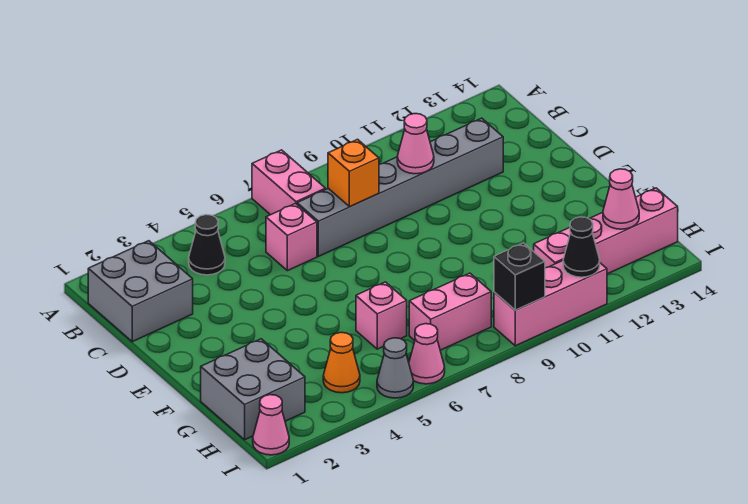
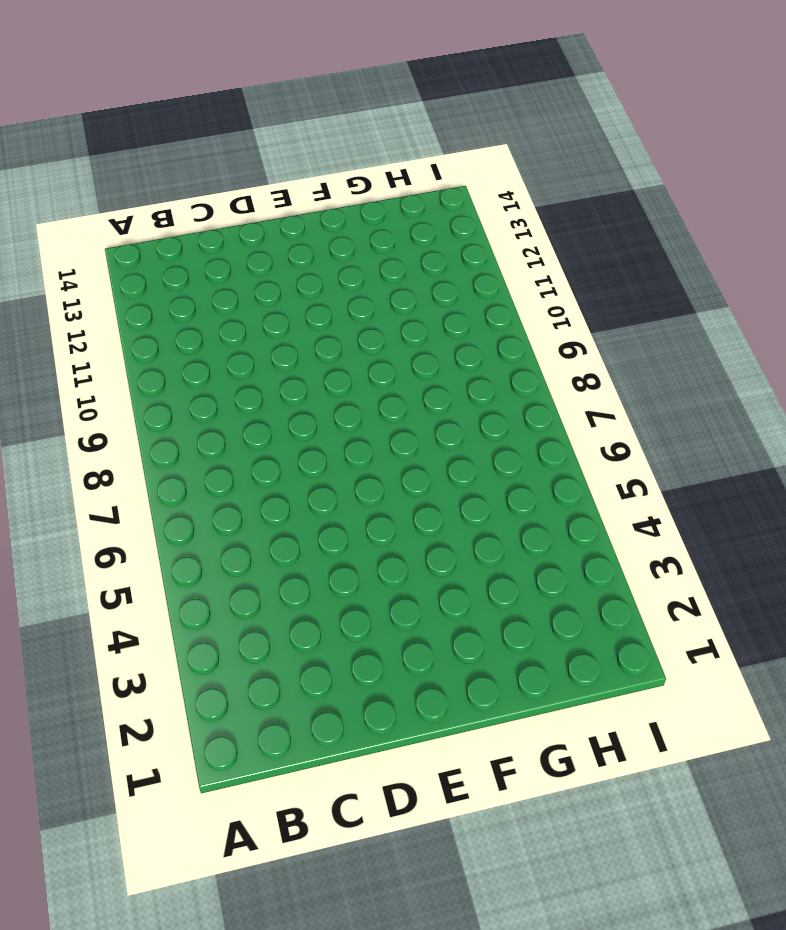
none -> pink brick A7:B7 level 1
none -> grey brick B1:C2 level 1
none -> black cone B4 level 1

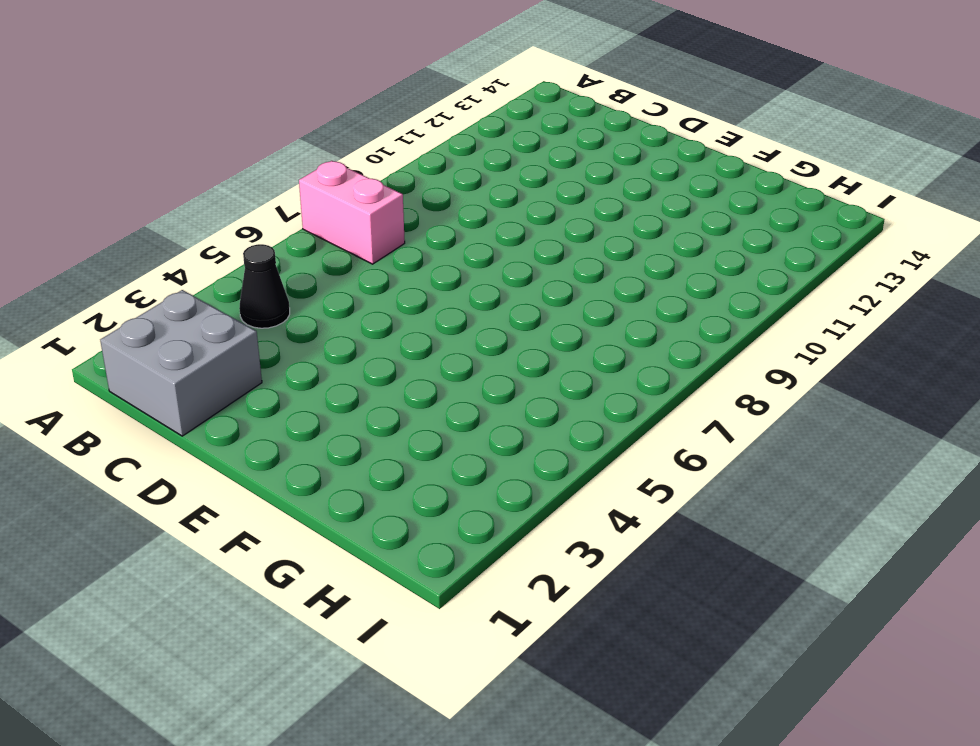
none -> pink brick C6 level 1
none -> grey brick C7:C12 level 1
none -> grey brick G1:H2 level 1

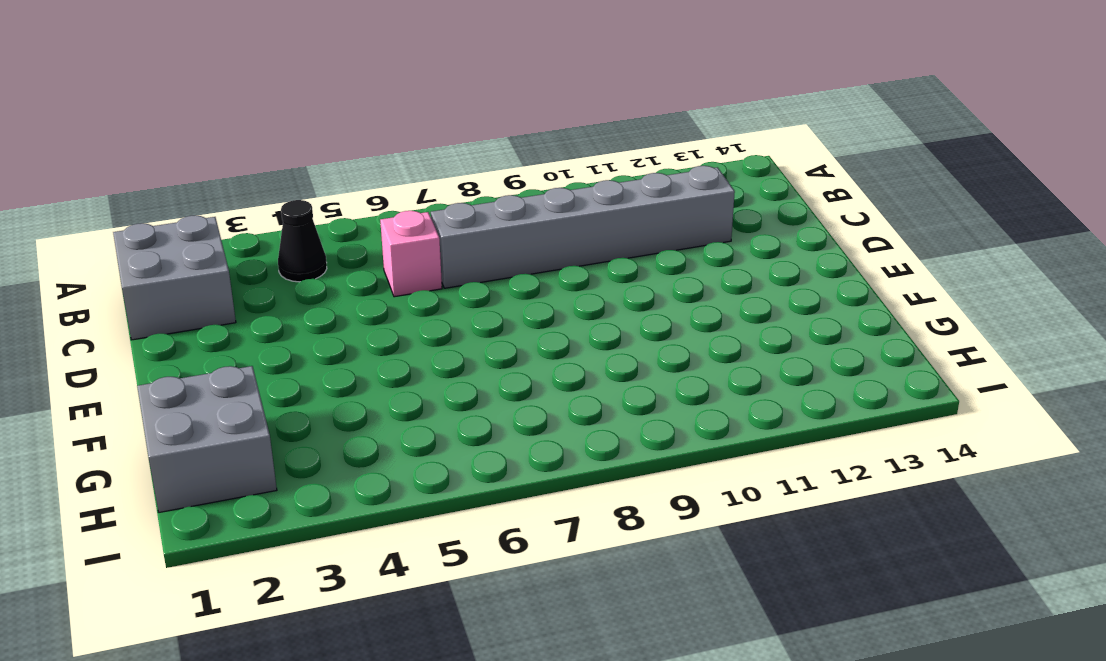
none -> pink brick A7:B7 level 1
none -> pink brick G6 level 1
none -> orange cone H4 level 1

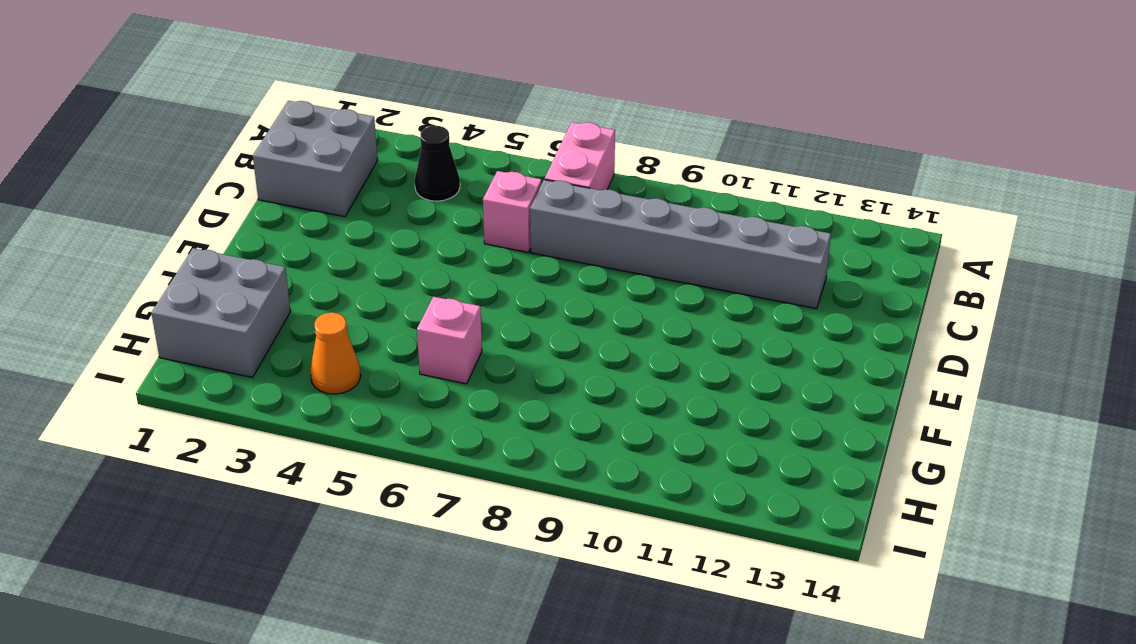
none -> pink brick H7:H8 level 1
none -> pink brick H11:H14 level 1
none -> pink cone I1 level 1

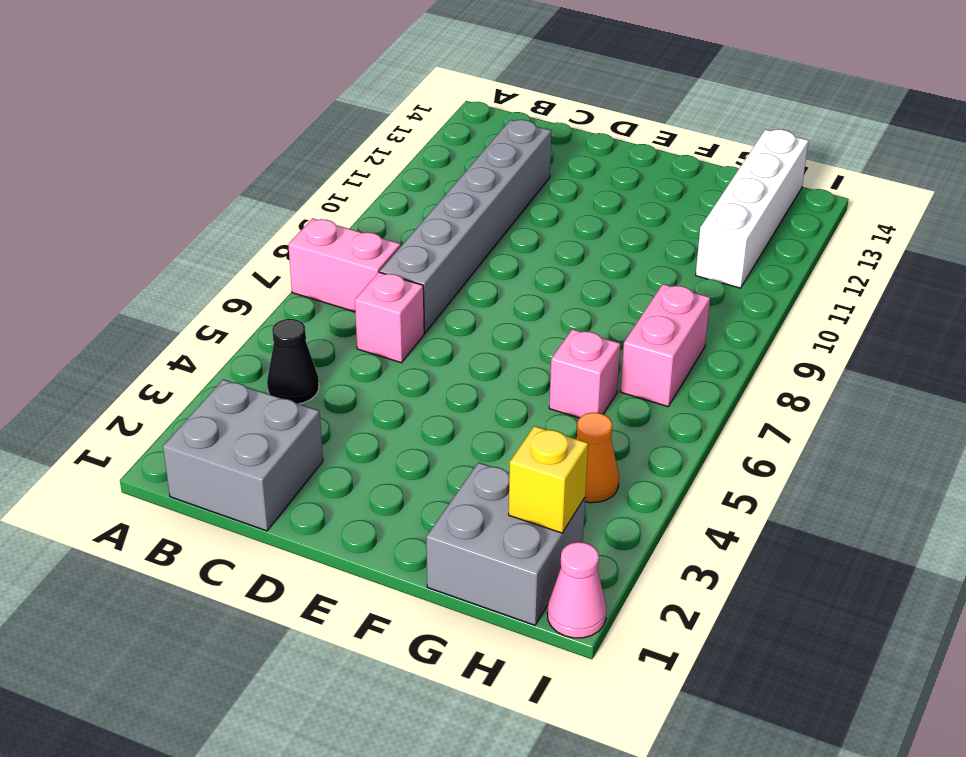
yellow brick H2 level 2 -> none
white brick H11:H14 level 1 -> pink brick H11:H14 level 1
none -> grey cone I5 level 1
none -> pink cone I6 level 1
none -> pink brick I9:I11 level 1

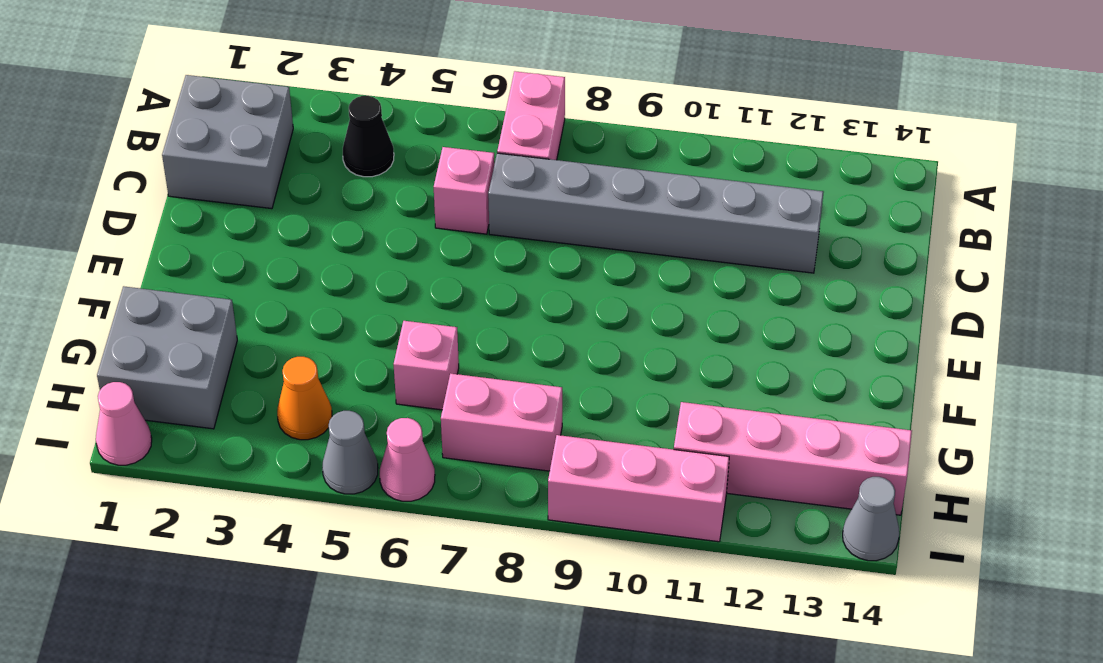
grey cone I14 level 1 -> none
none -> orange brick C8 level 2
none -> pink cone C10 level 2
none -> pink cone H13 level 2

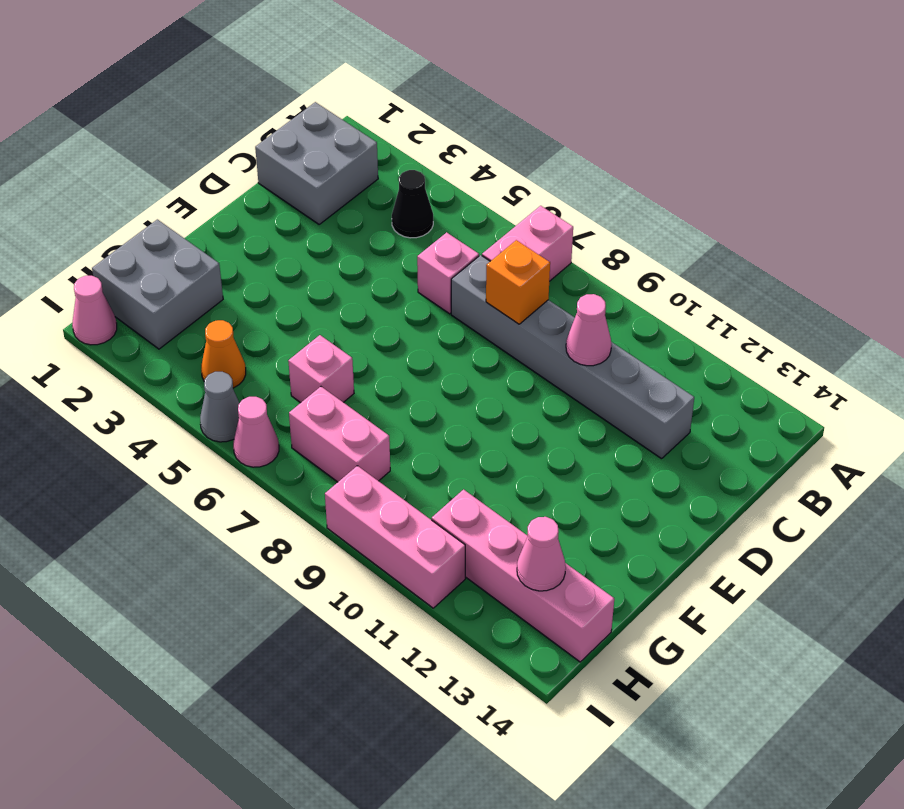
none -> black brick I9 level 2
none -> black cone I11 level 2

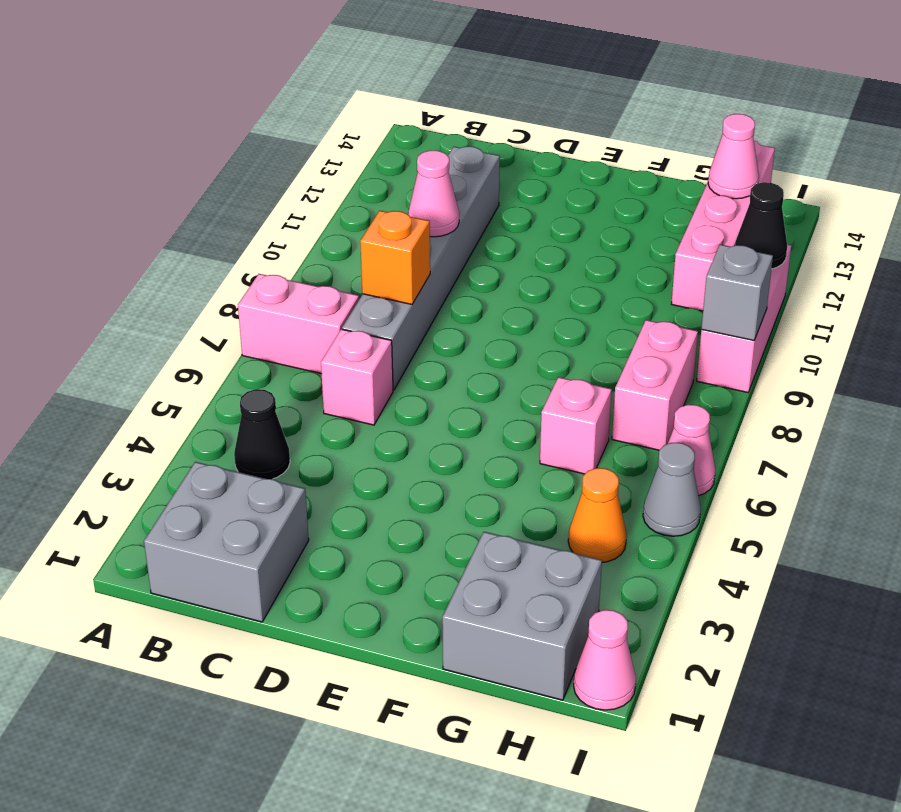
grey brick I9 level 2 -> black brick I9 level 2

